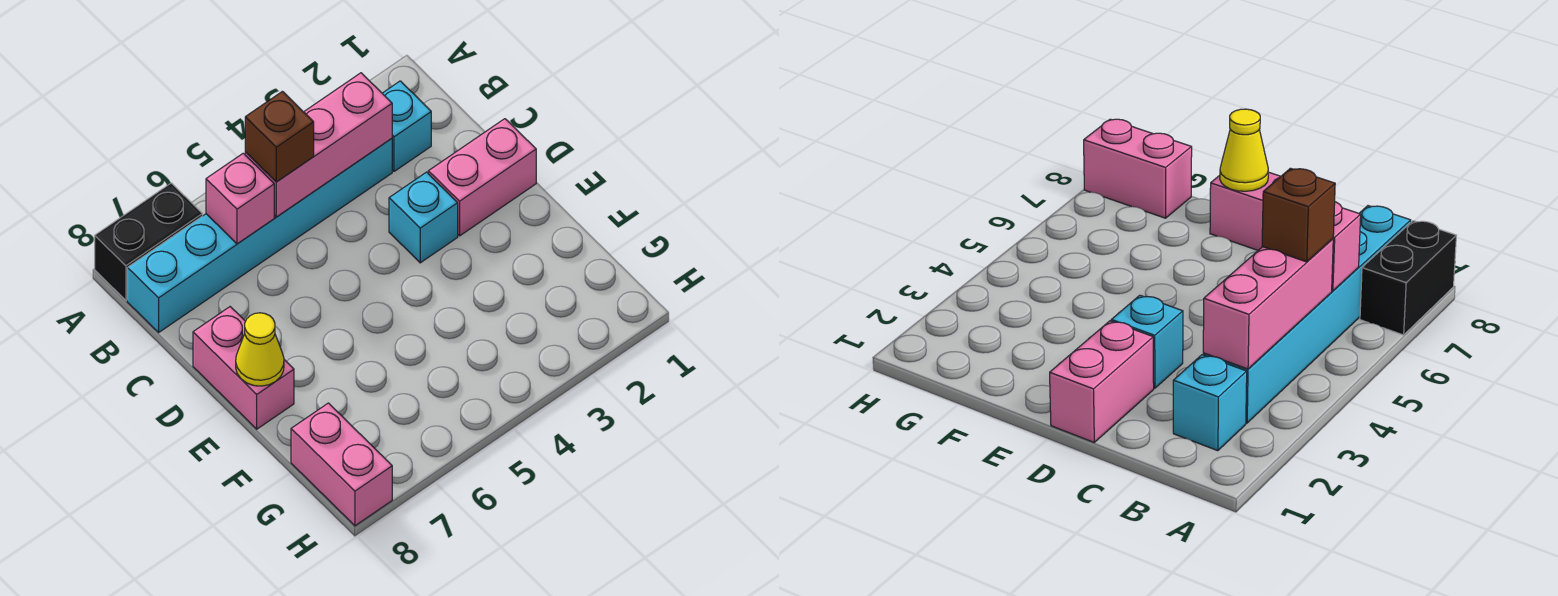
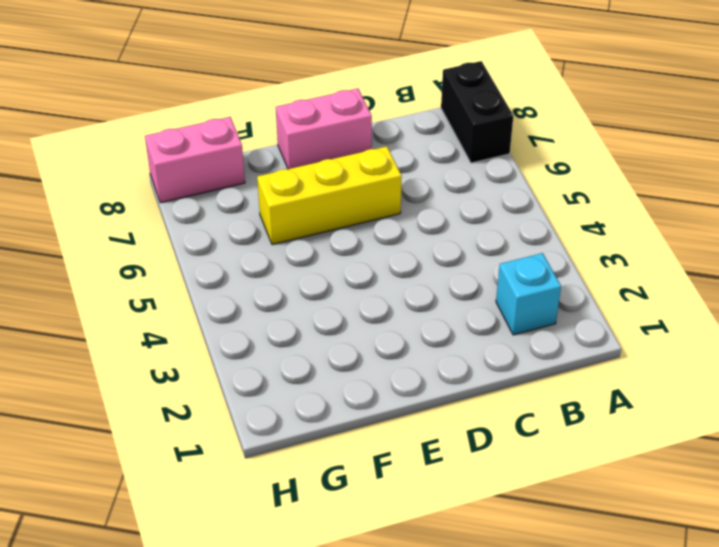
yellow brick D6:F6 level 1 -> none
none -> cyan brick B3:B8 level 1
none -> pink brick D1:D2 level 1

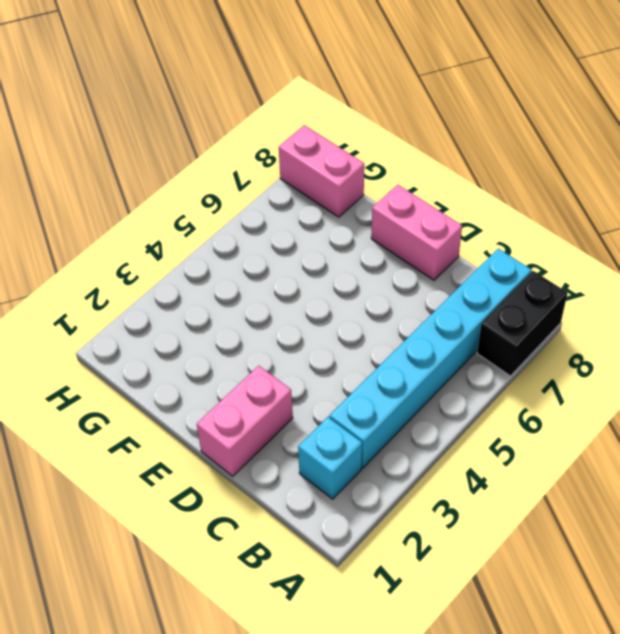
none -> cyan brick D3 level 1
none -> pink brick B3:B5 level 2

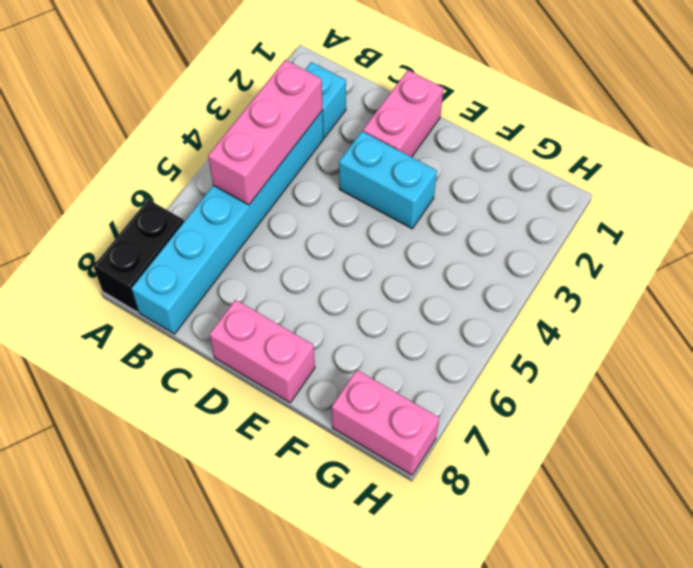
cyan brick D3:E3 level 1 -> cyan brick D3 level 1
none -> pink brick B6 level 2
none -> yellow cone E8 level 2

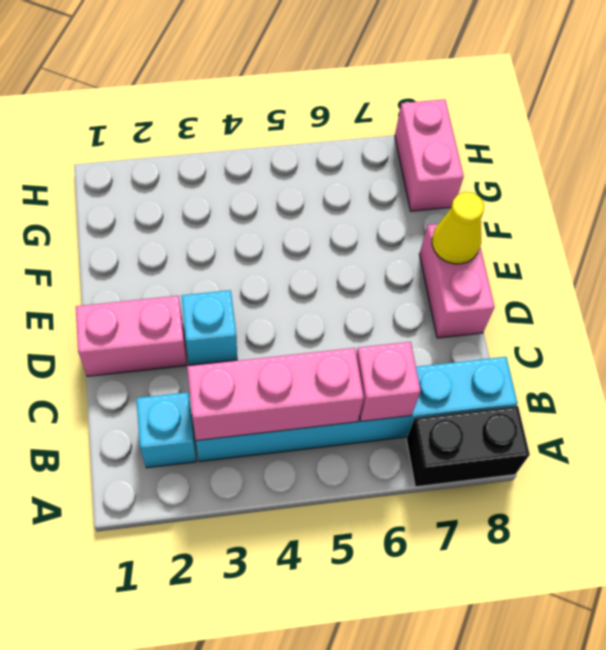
none -> brown brick B5 level 3

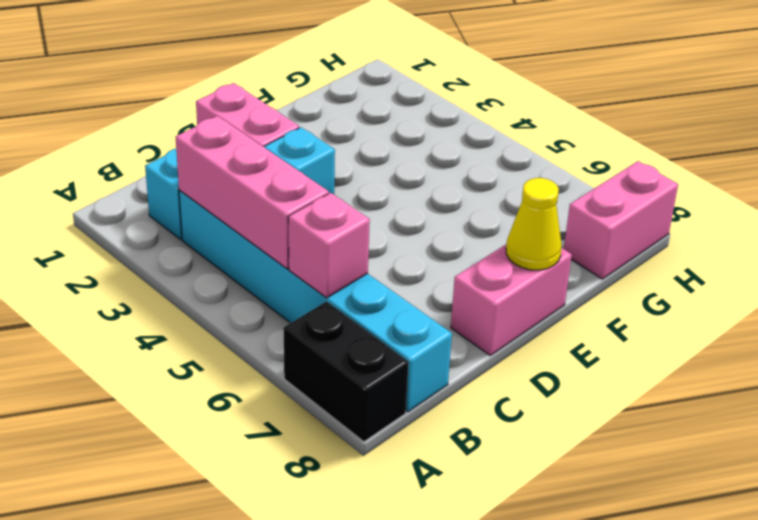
none -> brown brick B5 level 3

